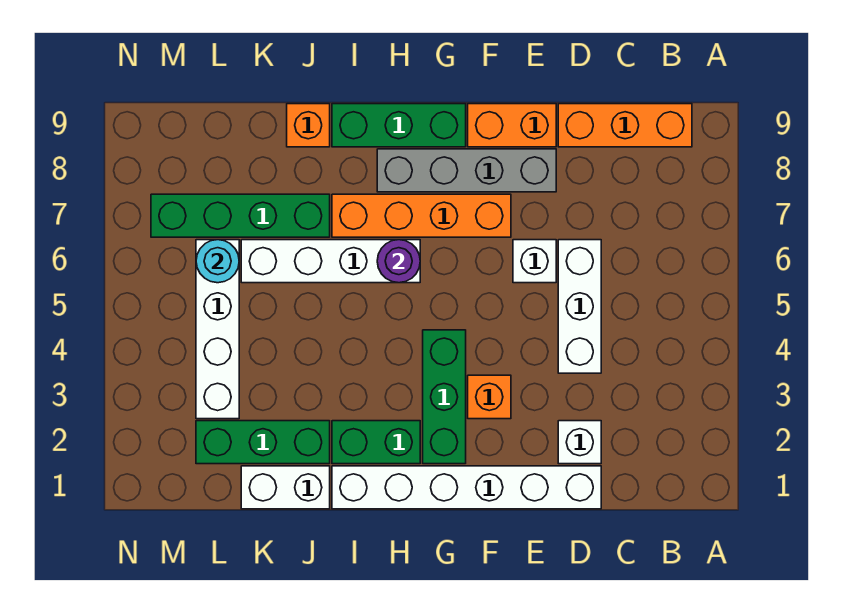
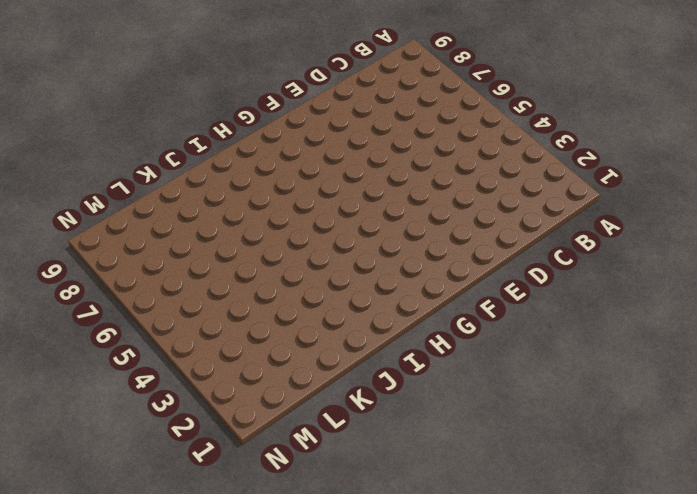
none -> orange brick B9:D9 level 1
none -> white brick D1:I1 level 1
none -> white brick D2 level 1

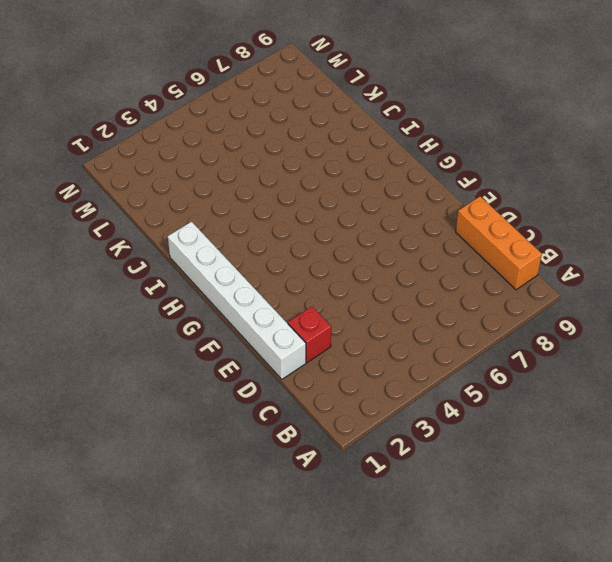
red brick D2 level 1 -> white brick D2 level 1
none -> white brick D4:D6 level 1
none -> white brick E6 level 1
none -> grey brick E8:H8 level 1

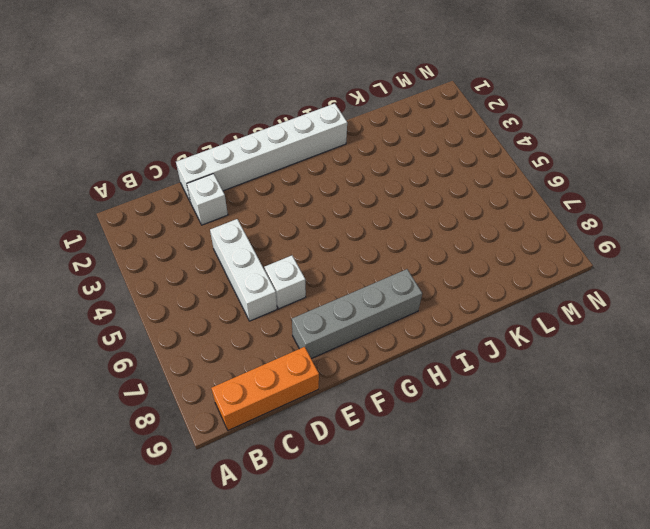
none -> orange brick E9:F9 level 1
none -> orange brick F3 level 1
none -> orange brick F7:I7 level 1

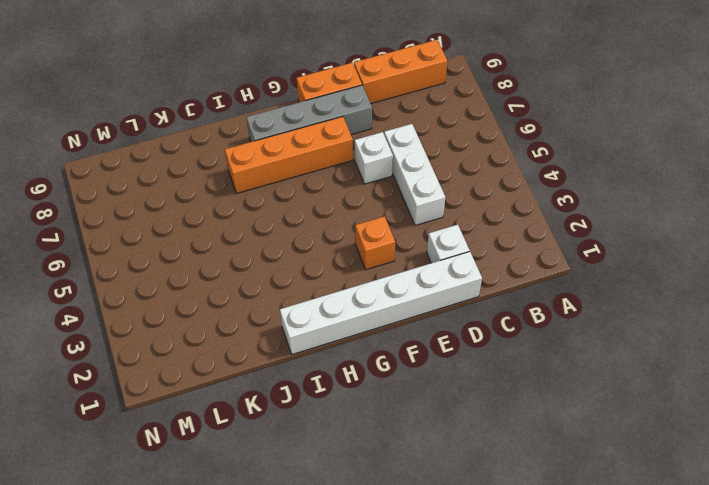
none -> green brick G2:G4 level 1
none -> green brick G9:I9 level 1
none -> green brick H2:I2 level 1

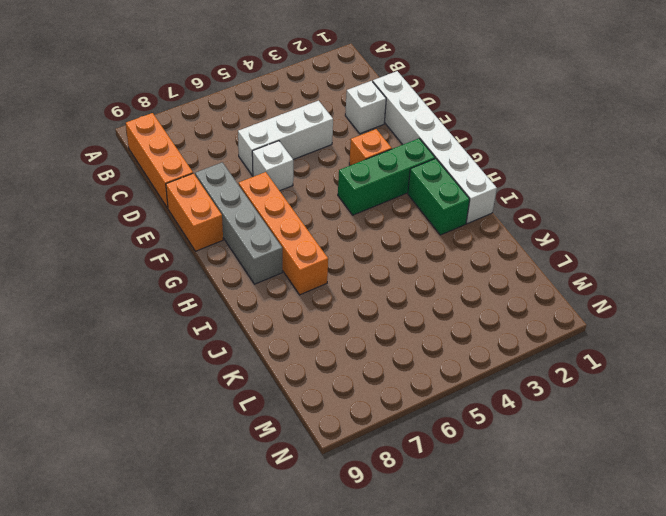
none -> green brick G9:I9 level 1
none -> white brick H6:K6 level 1
none -> white brick J1:K1 level 1

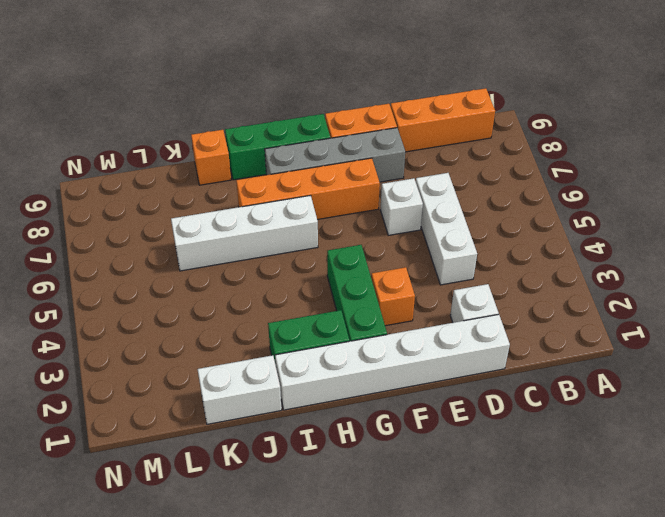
none -> green brick J2:L2 level 1
none -> green brick J7:M7 level 1
none -> white brick L3:L6 level 1

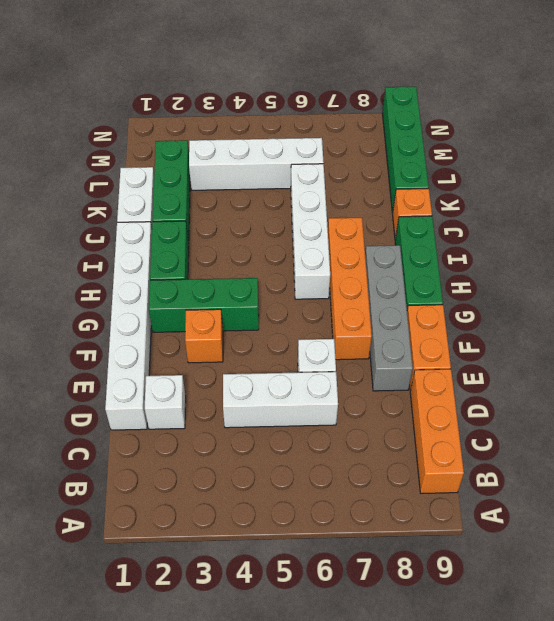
green brick K9:N9 level 1 -> green brick J7:M7 level 1
none -> purple round brick H6 level 2
none -> cyan round brick L6 level 2

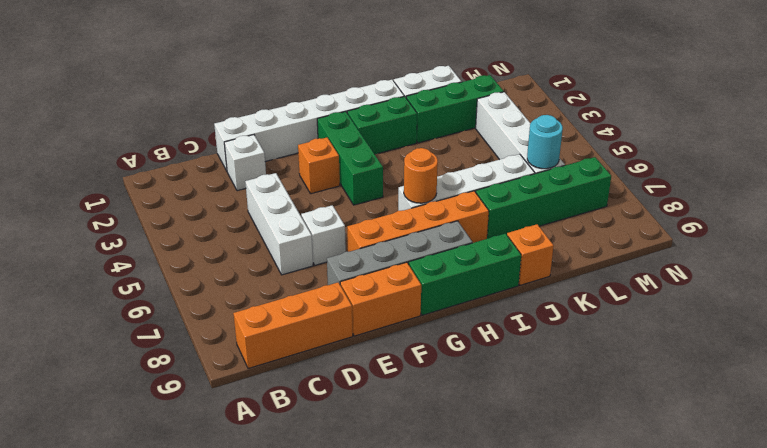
orange round brick H6 level 2 -> purple round brick H6 level 2

